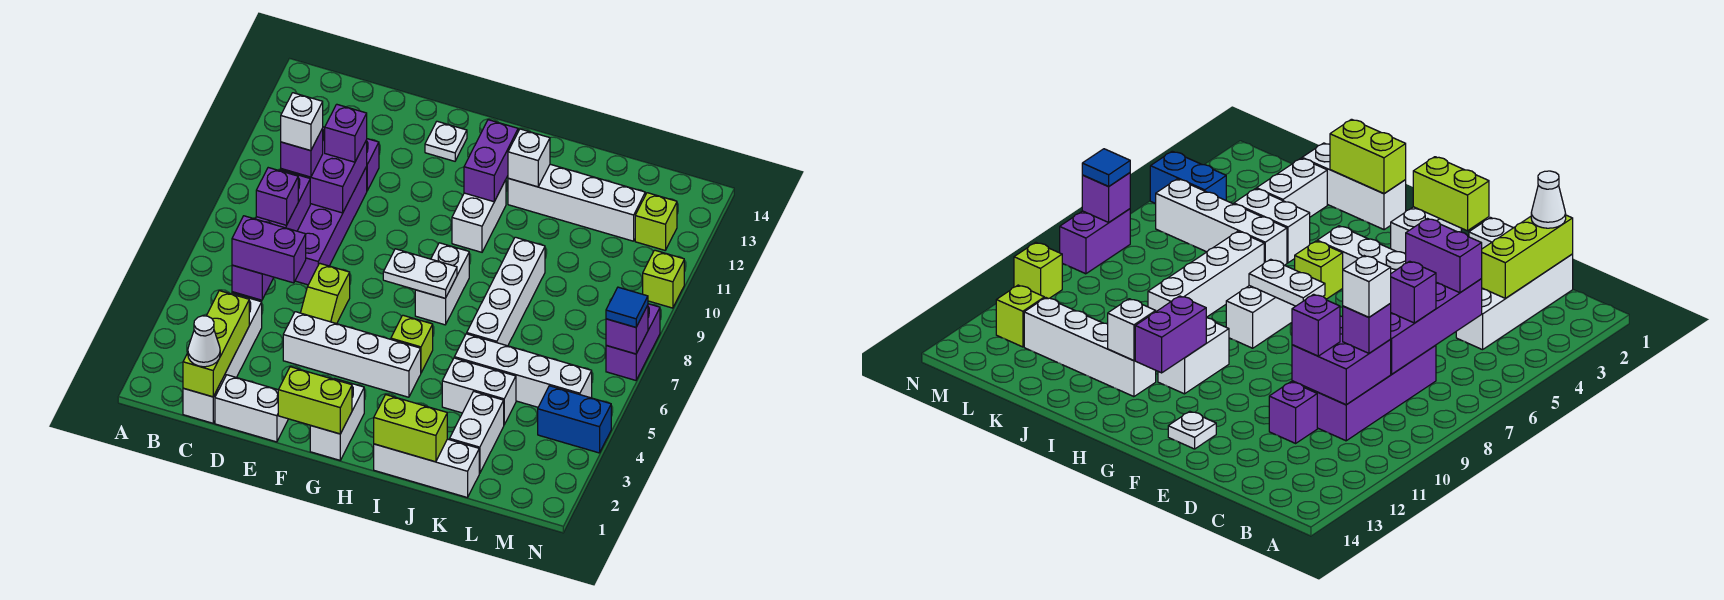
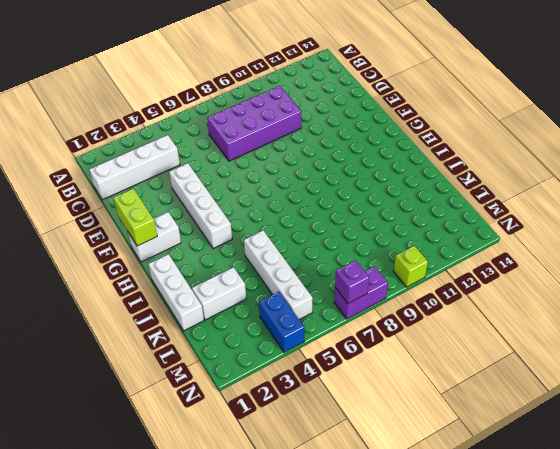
none -> white brick D1:E1 level 1
none -> purple brick D11 level 1
none -> lime slope E5:E6 level 1 top 6
none -> white plate F13 level 1

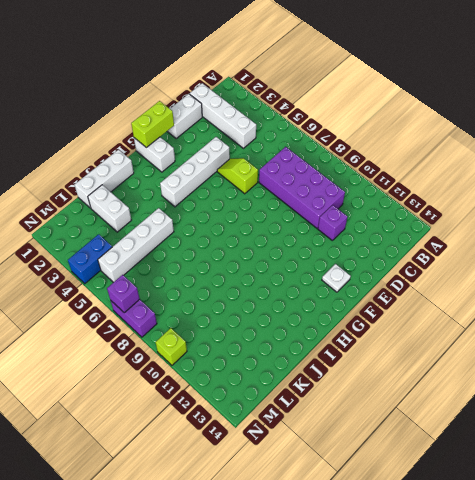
none -> lime brick H5 level 1
none -> white brick H7:H8 level 1
none -> white brick H10:H11 level 1
none -> white brick I12:L12 level 1

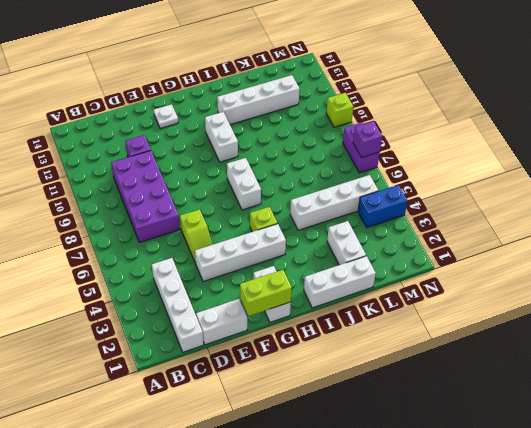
none -> white brick J4:K4 level 1
none -> white brick J6:J9 level 1
none -> lime brick M12 level 1
none -> lime brick C1:C3 level 2

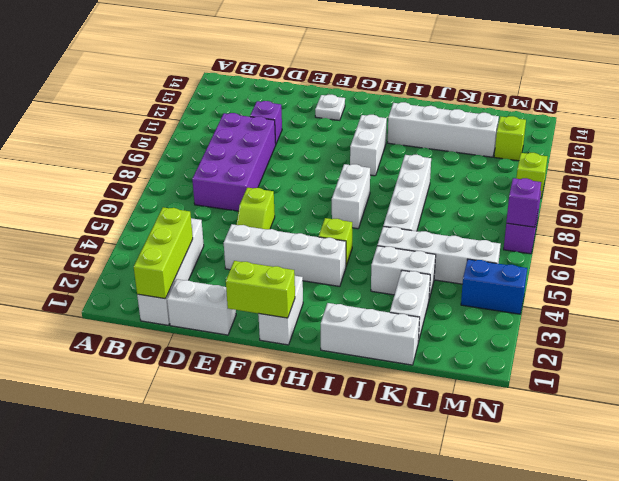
none -> purple brick C5:C8 level 2
none -> purple brick C9:D10 level 2
none -> white plate G7:H7 level 2
none -> purple brick H11:H12 level 2

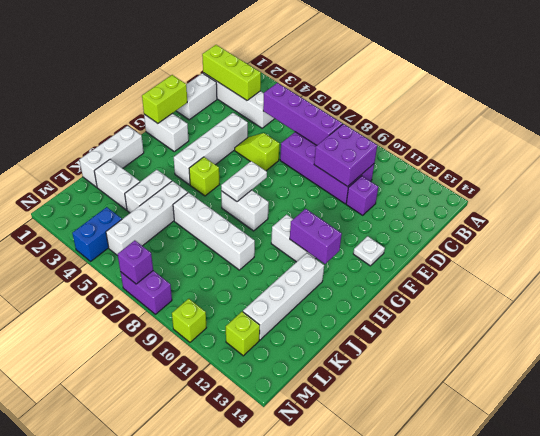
none -> lime brick I1:J1 level 2
none -> white brick I12 level 2
none -> white cone C1 level 3
none -> purple brick C5:D5 level 3

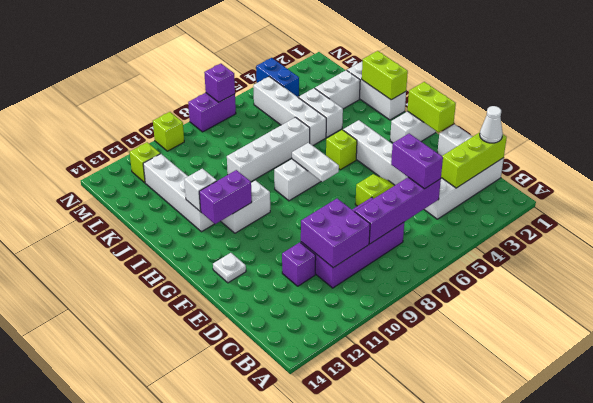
none -> purple brick C7 level 3
none -> purple brick C9 level 3
none -> purple brick D10 level 3
none -> blue tile N7 level 3

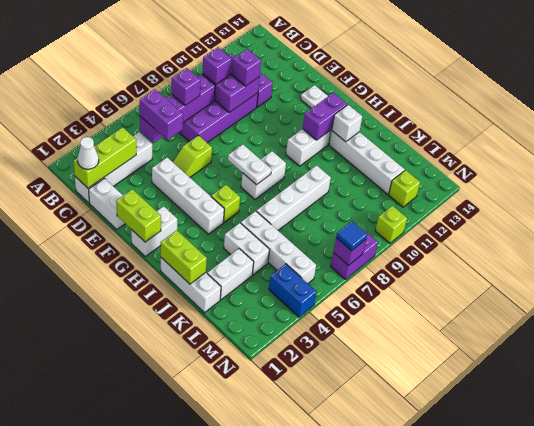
none -> white brick C9 level 4

